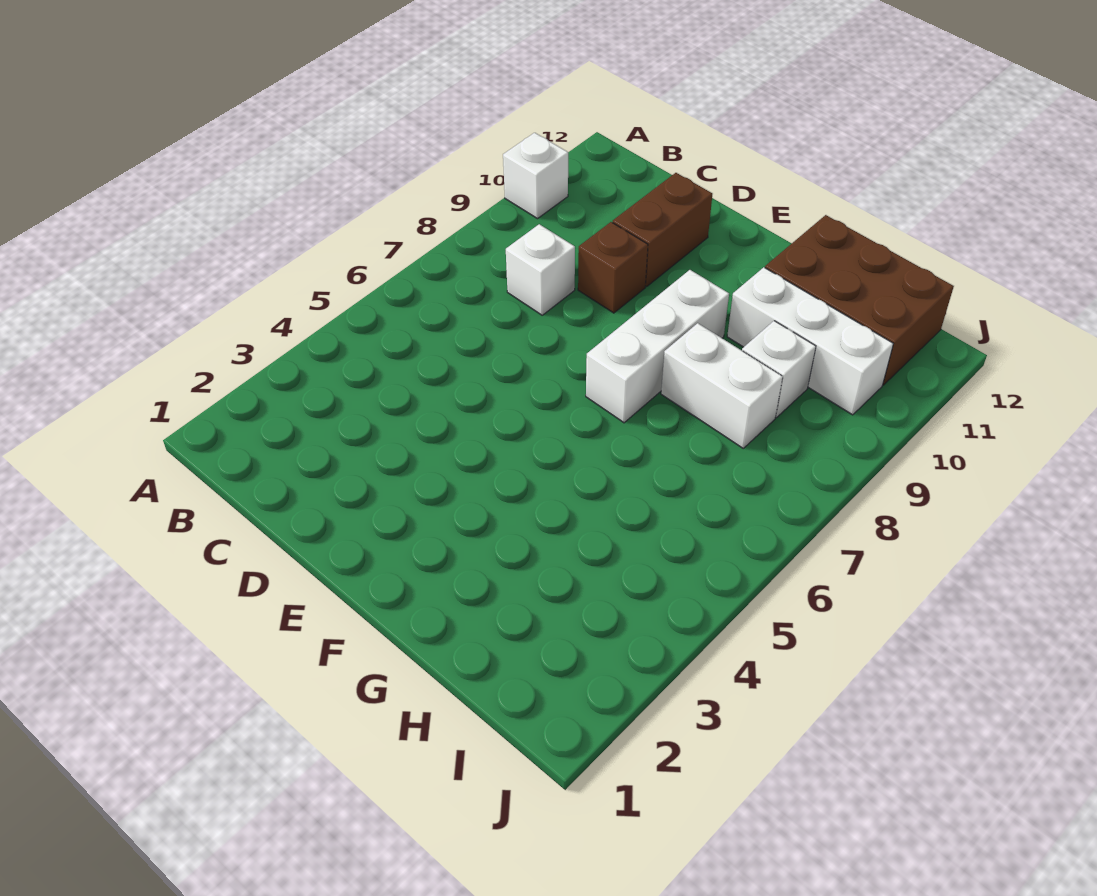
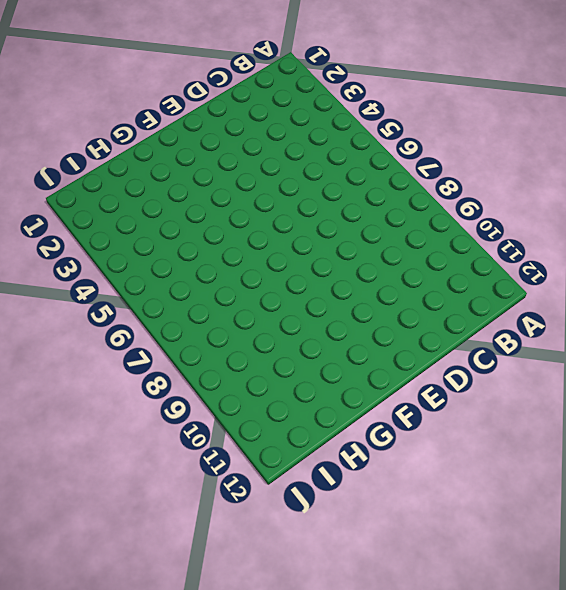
none -> white brick A10 level 1
none -> white brick C8 level 1

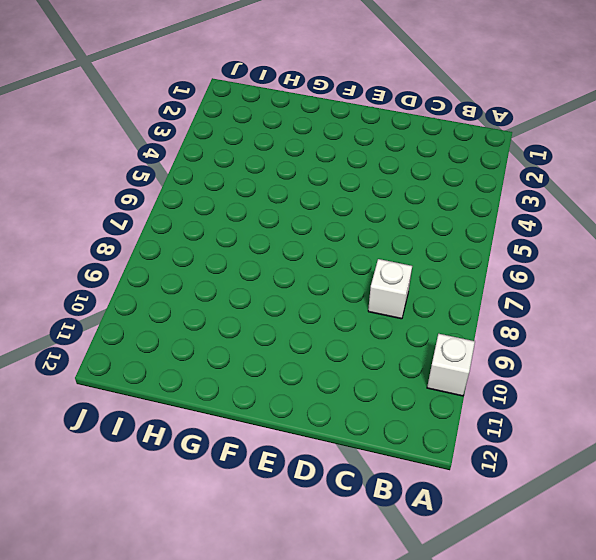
none -> brown brick D9 level 1
none -> brown brick D10:D11 level 1

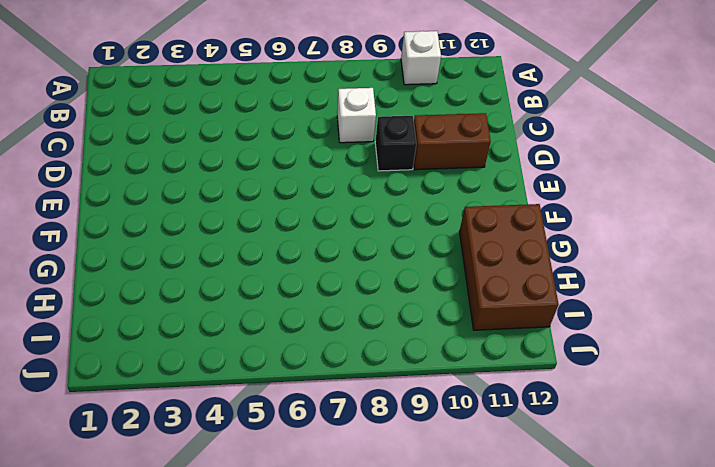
black brick D9 level 1 -> brown brick D9 level 1
none -> white brick F7:F9 level 1
none -> white brick G8:H8 level 1

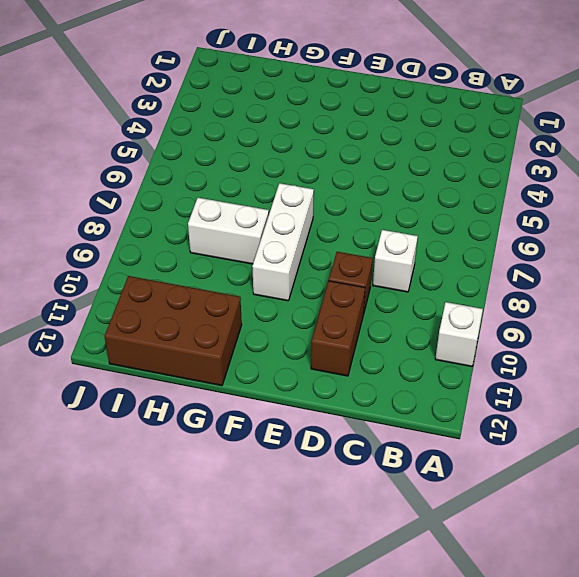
none -> white brick G10:I10 level 1
none -> white brick H9 level 1

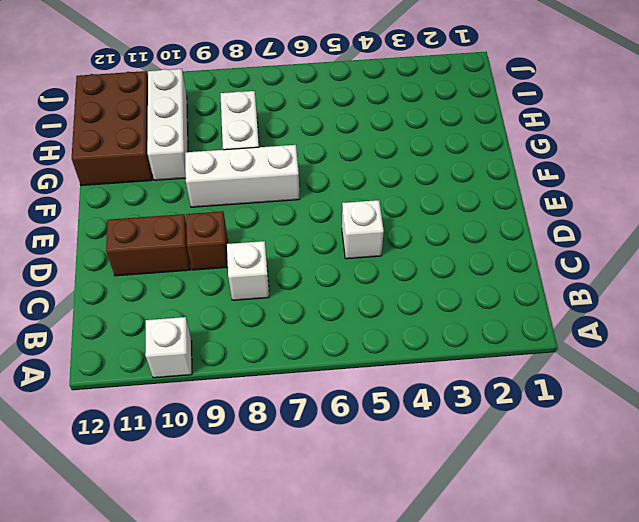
white brick D5 level 1 -> white brick H9 level 1

